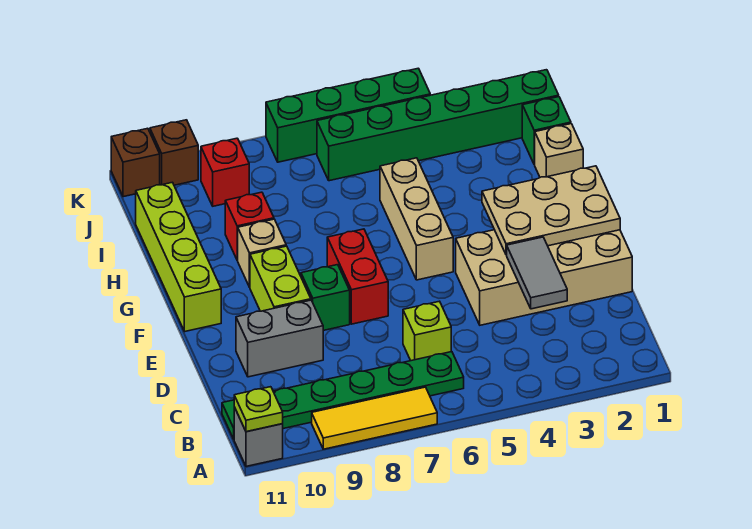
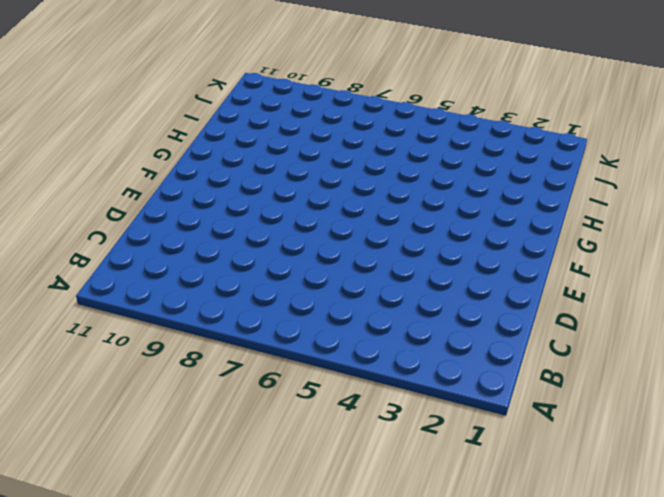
none -> yellow tile A7:A9 level 1
none -> grey brick A11 level 1
none -> green plate B6:B11 level 1

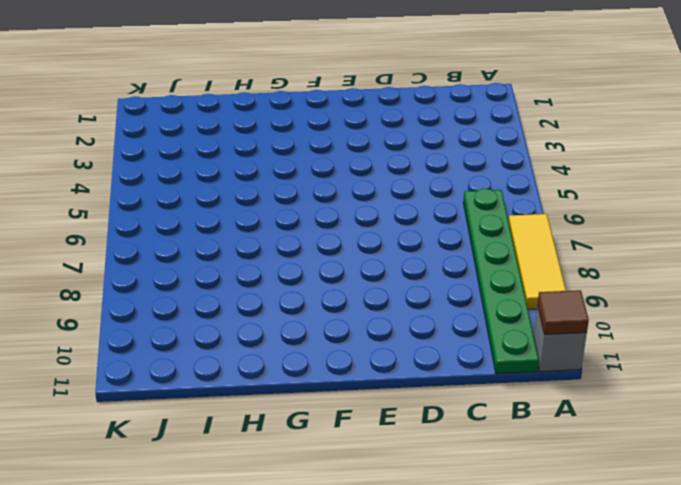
brown tile A11 level 2 -> lime plate A11 level 2
none -> lime brick C6 level 1
none -> tan brick D1:E4 level 1
none -> grey brick D9:D10 level 1

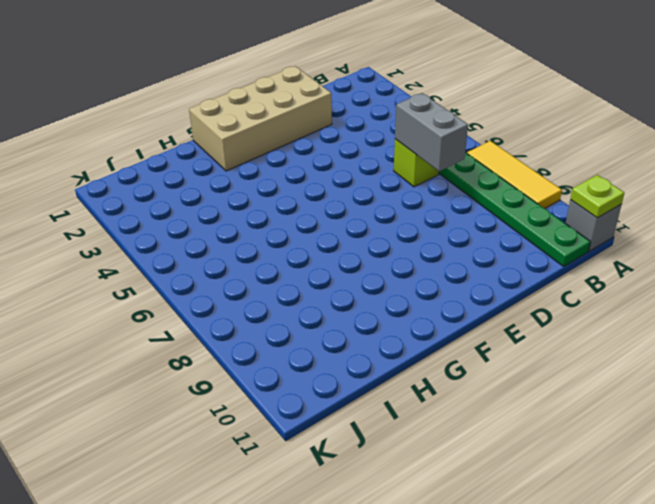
grey brick C6:C7 level 2 -> grey brick D9:D10 level 1
tan brick D1:G2 level 1 -> tan brick D1:E4 level 1
none -> red brick E7:F7 level 1
none -> green brick E8 level 1
none -> lime brick E9:F9 level 1

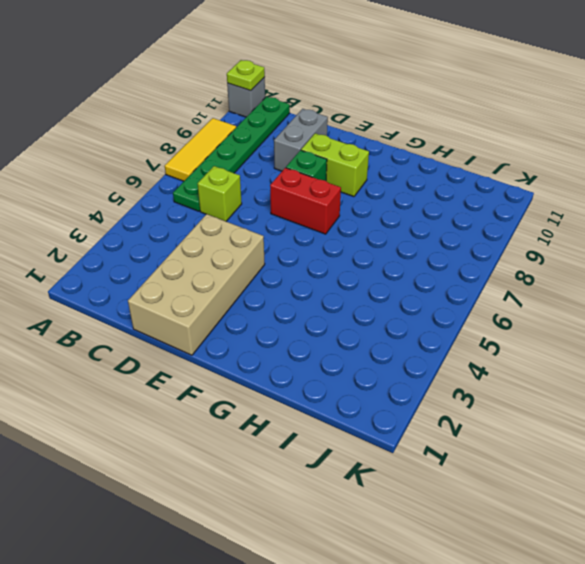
none -> tan brick F5:H5 level 1
none -> lime brick F11:I11 level 1
none -> tan brick G9 level 1

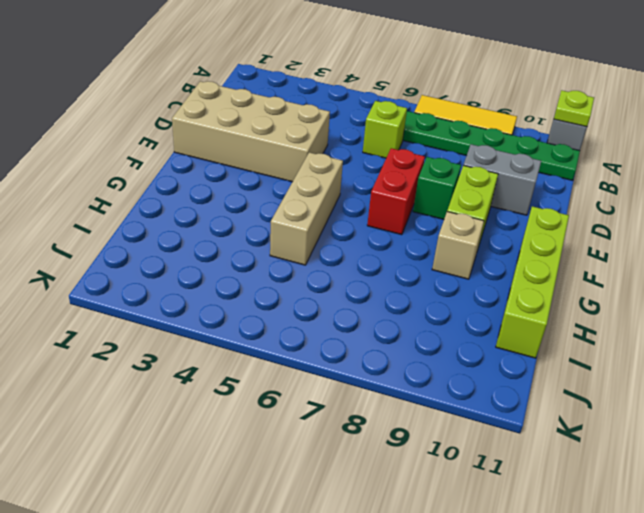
none -> tan brick H1 level 1
none -> red brick H9 level 1
none -> green brick I1 level 1

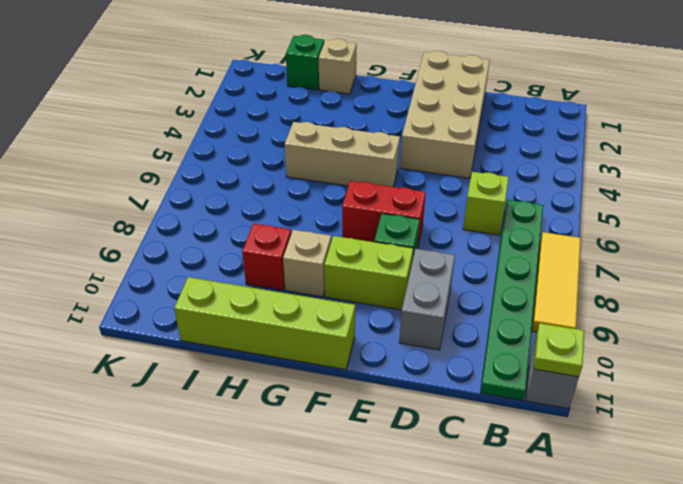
none -> green brick J1:J6 level 1
none -> red brick J9 level 1
none -> green brick K4:K7 level 1

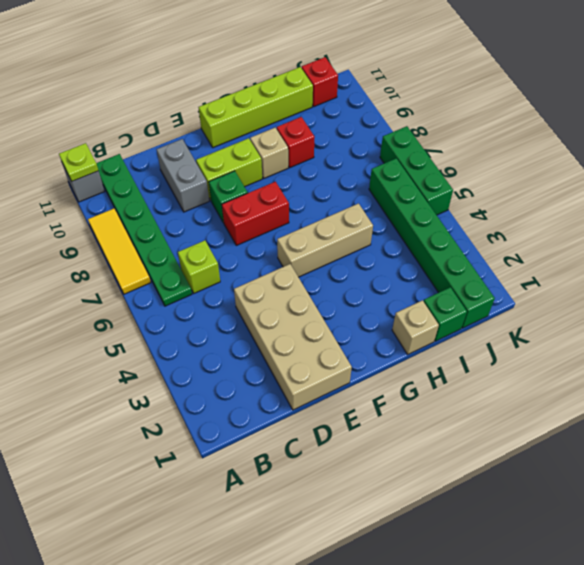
red brick J11 level 1 -> red brick J9 level 1
green brick K5:K7 level 1 -> green brick K4:K7 level 1
none -> brown brick K10 level 1
none -> brown brick K11 level 1
none -> grey tile C3:D3 level 2

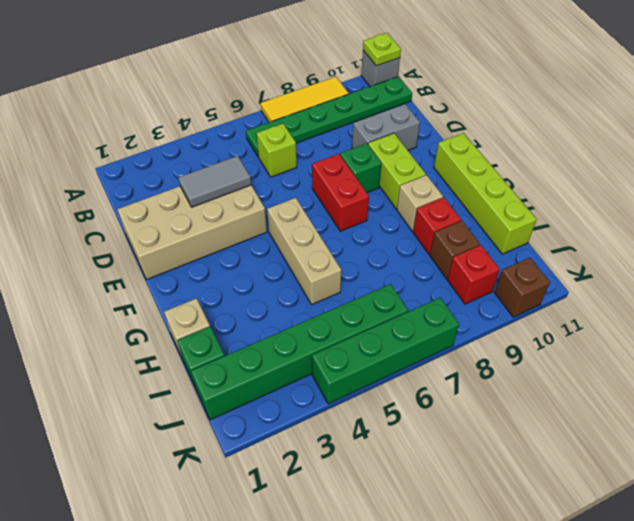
grey tile D3:D4 level 2 -> grey tile C3:D3 level 2
brown brick I9 level 1 -> brown brick K11 level 1
none -> tan plate E1:F3 level 2

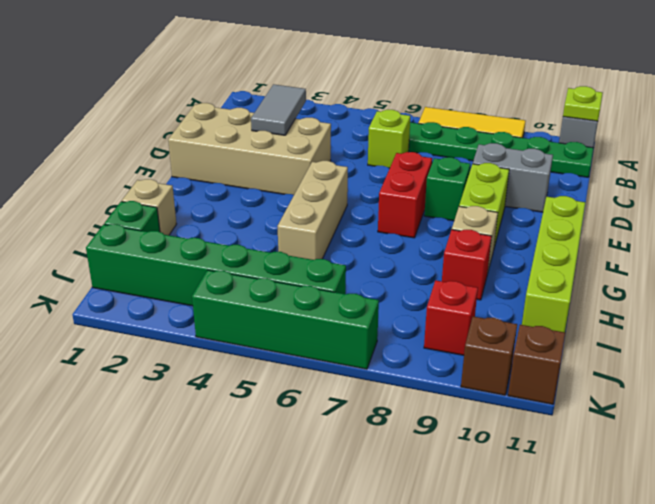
none -> tan plate E1:F3 level 2

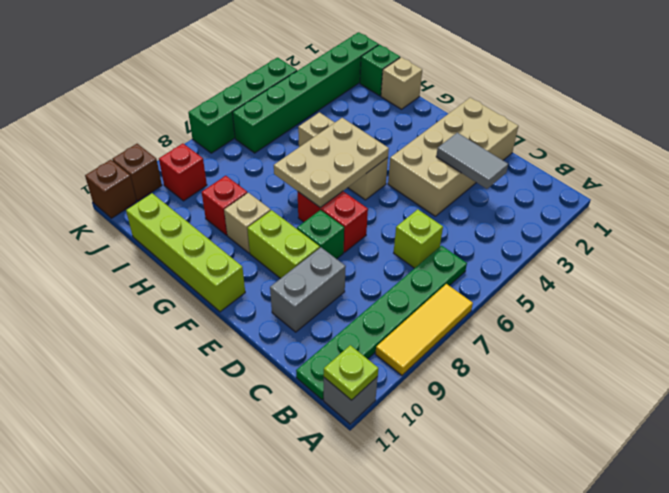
tan plate F5:G7 level 2 -> tan plate E1:F3 level 2

